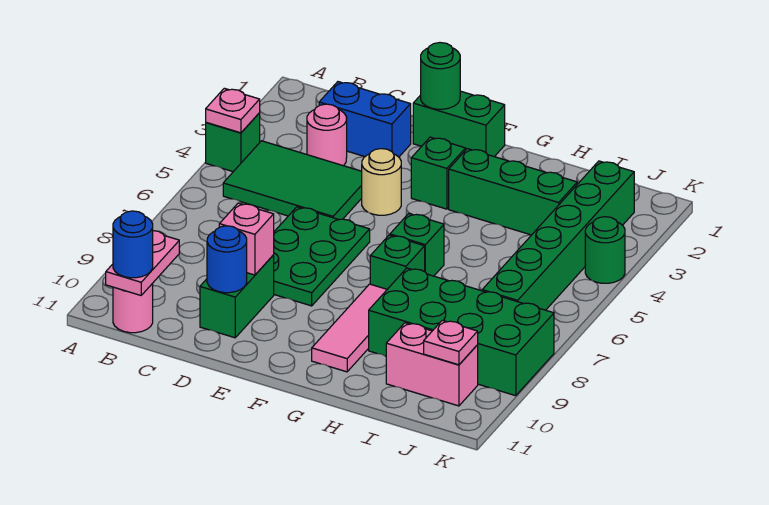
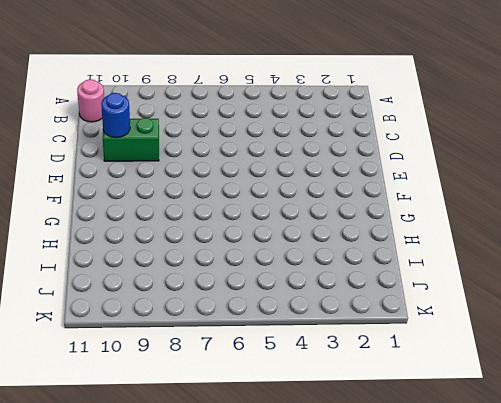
none -> green brick A4 level 1
none -> green tile B4:D5 level 1
none -> blue brick C2:D2 level 1

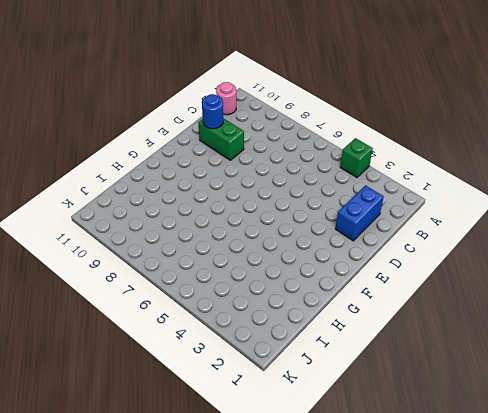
none -> green tile B4:D5 level 1
none -> pink round brick C3 level 1
none -> green plate D6:E8 level 1

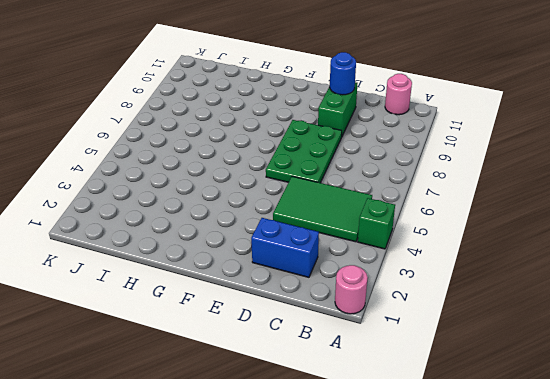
pink round brick A1 level 1 -> pink round brick C3 level 1
none -> green brick E1:F1 level 1
none -> tan round brick E4 level 1
none -> green brick F3 level 1

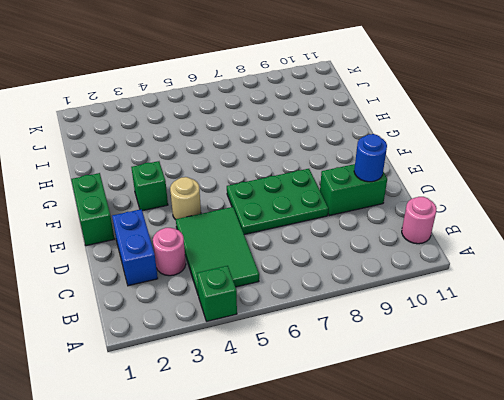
none -> green brick G3:I3 level 1
none -> green brick G6 level 1
none -> green brick G7 level 1

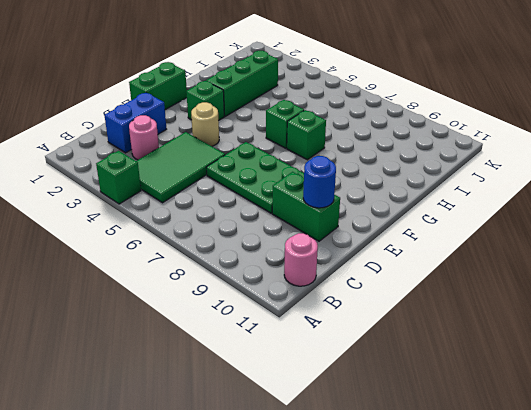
none -> pink tile G8:G10 level 1
none -> green brick H8:K9 level 1
none -> pink brick I10:J10 level 1

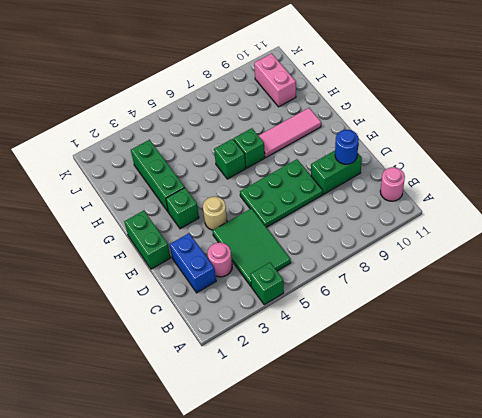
none -> green brick H8:K9 level 1
none -> green brick J2:J7 level 1
none -> green round brick K4 level 1

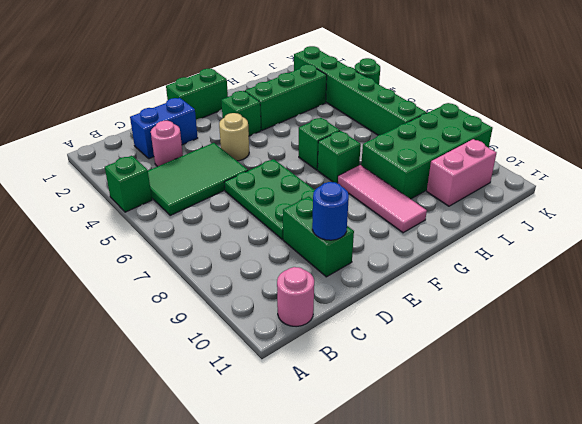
none -> pink plate A4 level 2
none -> pink plate B10:B11 level 2
none -> pink brick D9 level 2

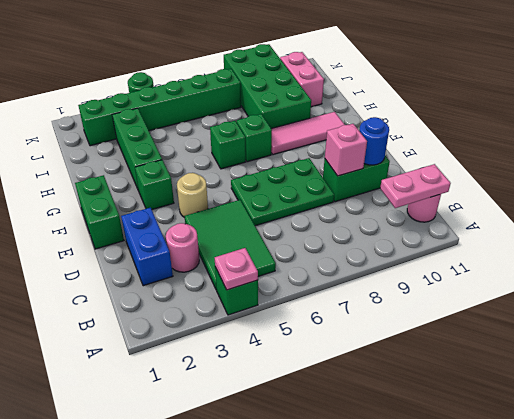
none -> green round brick E1 level 2
none -> pink plate J10 level 2
none -> blue round brick B11 level 3

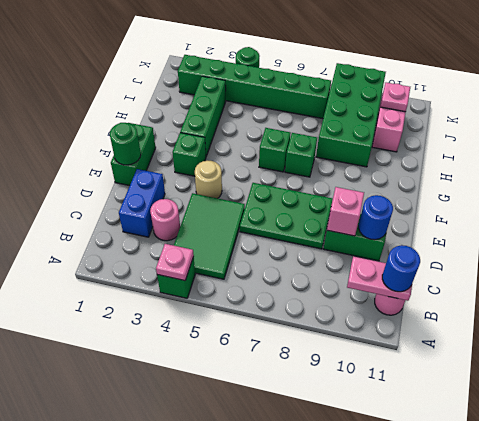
none -> pink tile G8:G10 level 1

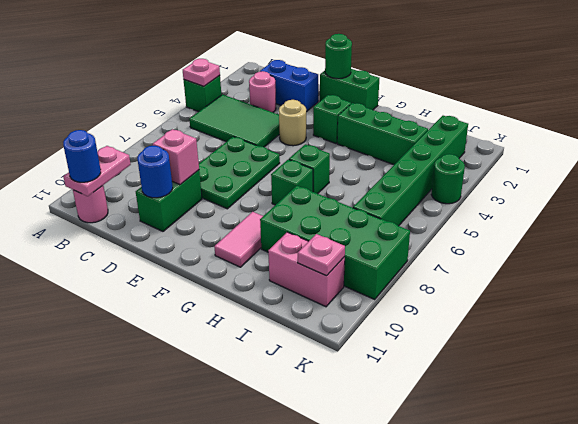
pink tile G9:G10 level 1 -> pink tile G8:G10 level 1

